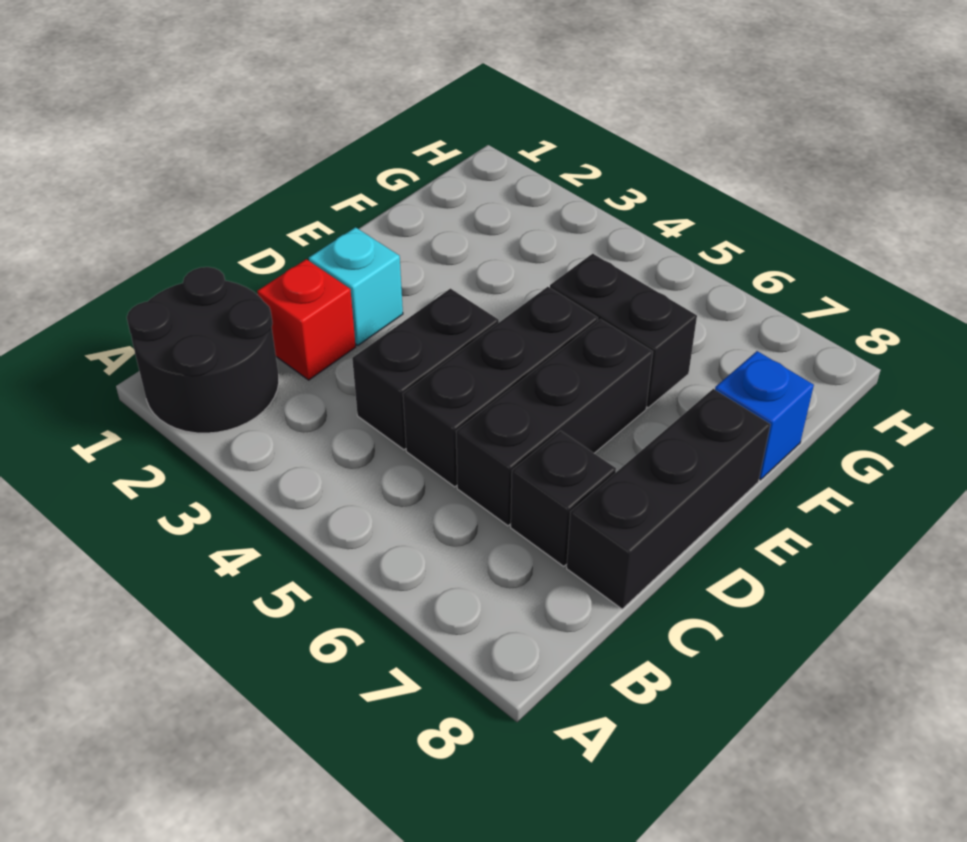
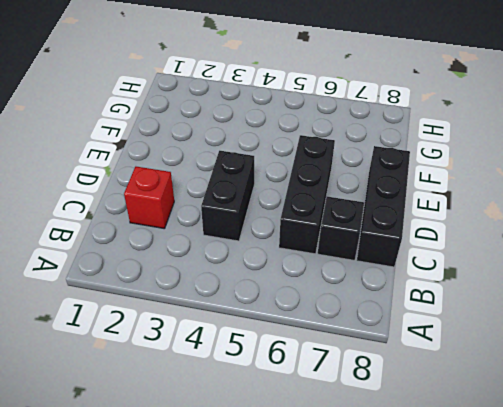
none -> black round brick A1:B2 level 1
none -> black brick C5:E5 level 1

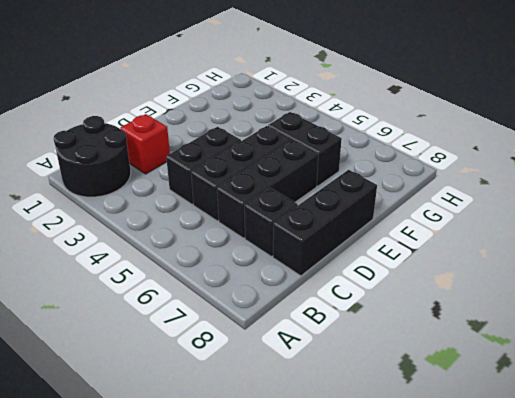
none -> cyan brick D2 level 1
none -> blue brick F8 level 1

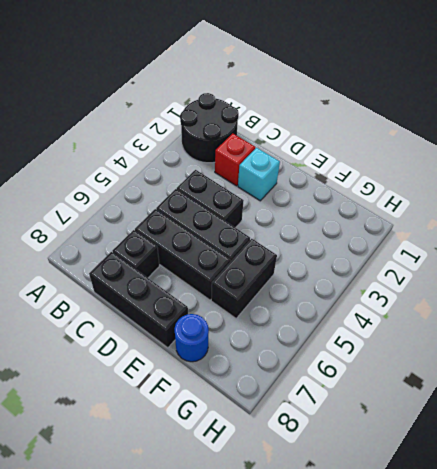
blue round brick F8 level 1 -> blue brick F8 level 1

